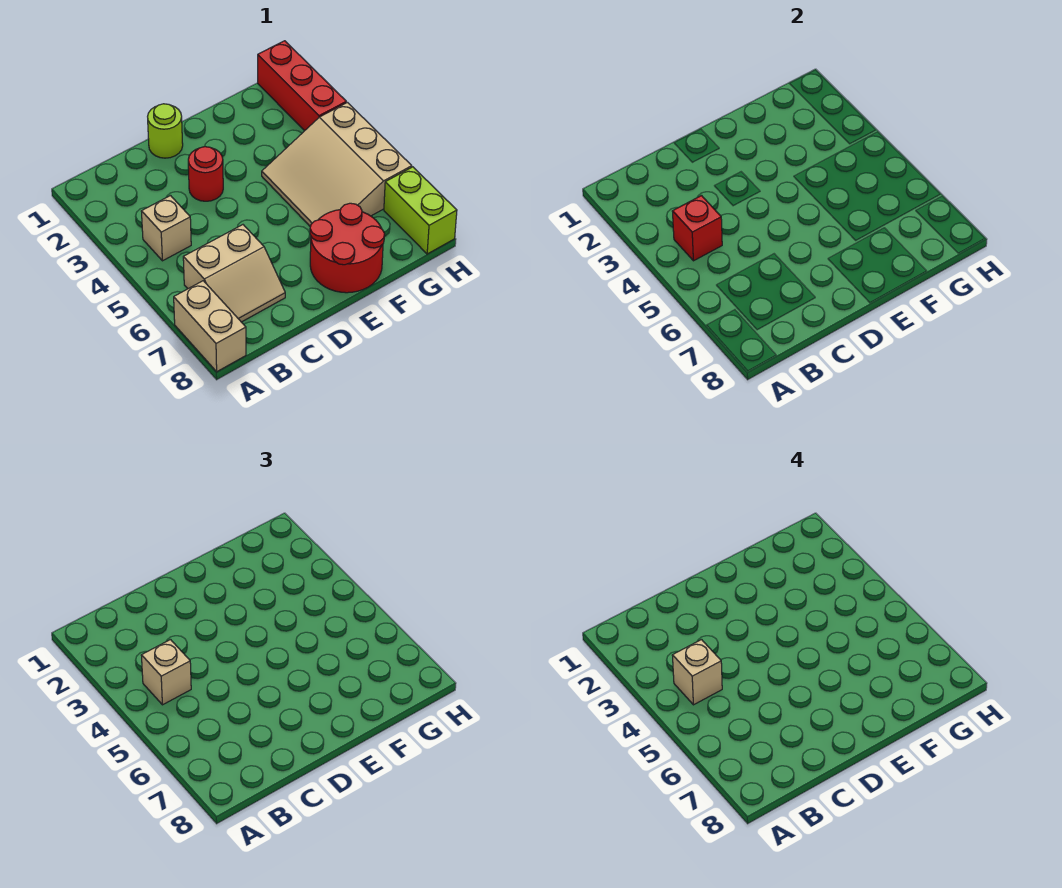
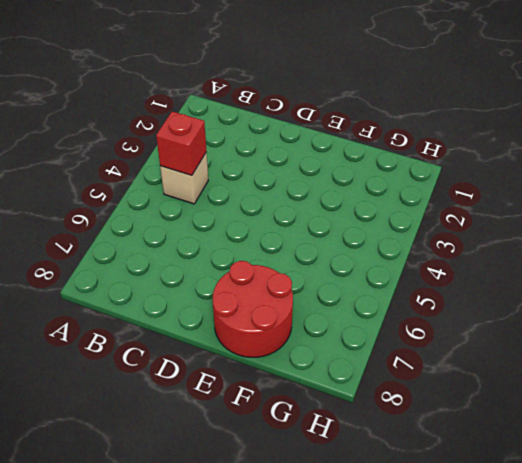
none -> tan brick A7:A8 level 1
none -> tan slope B6:C7 level 1 top 6
none -> lime round brick D1 level 1

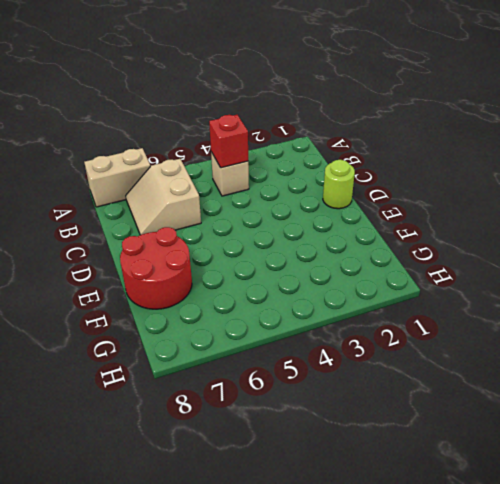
none -> red round brick D3 level 1
none -> tan slope F4:H6 level 1 top H
none -> red brick H1:H3 level 1

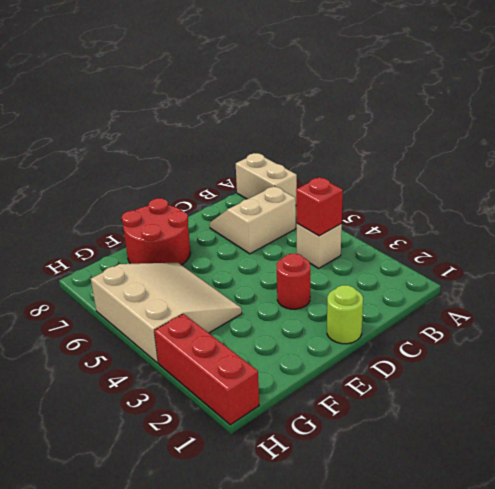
none -> lime brick H7:H8 level 1
none -> tan brick B4 level 3
none -> tan brick B4 level 4

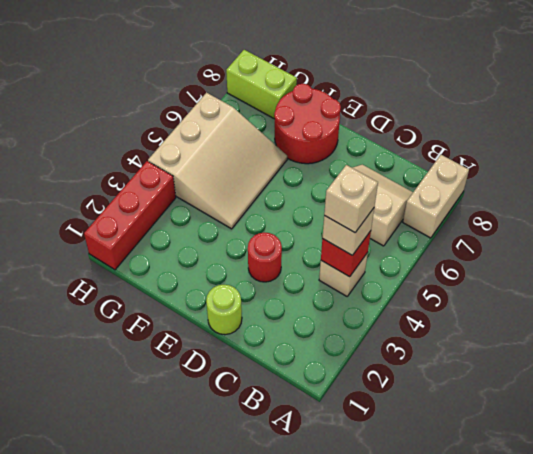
lime brick G8:H8 level 1 -> lime brick H7:H8 level 1

